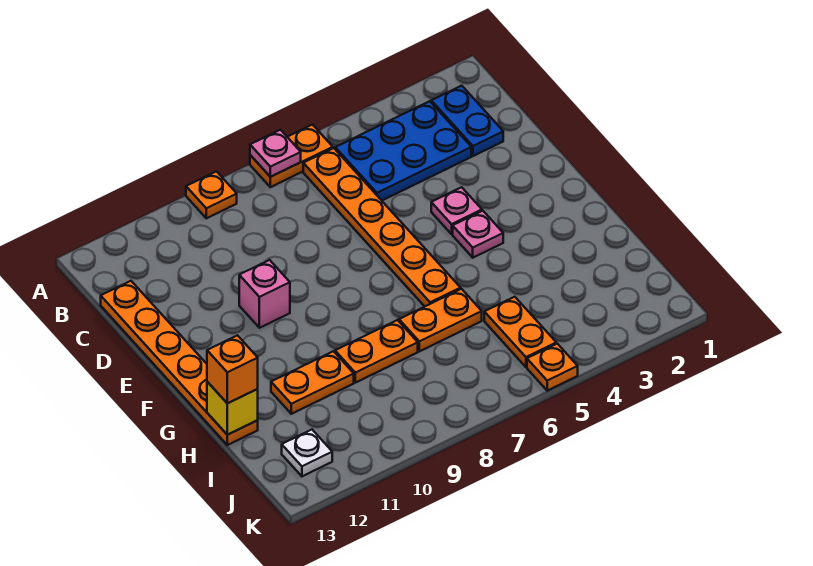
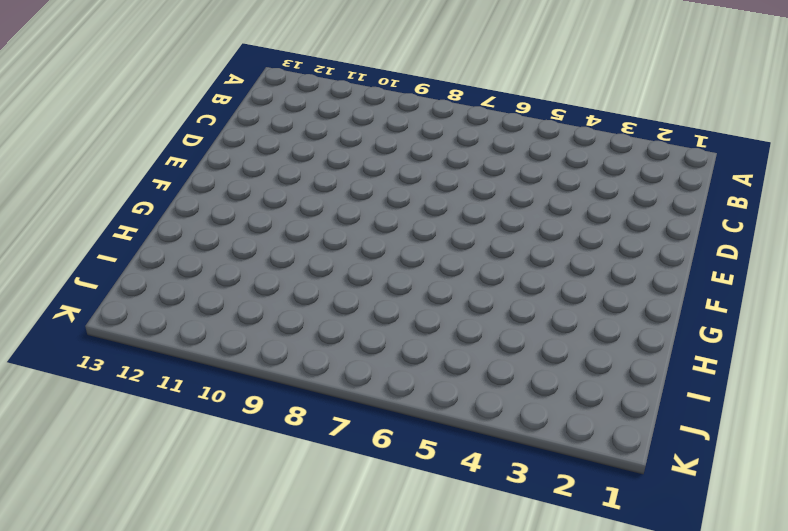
none -> orange plate A6:A7 level 1
none -> orange plate A9 level 1
none -> blue plate B2:C2 level 1

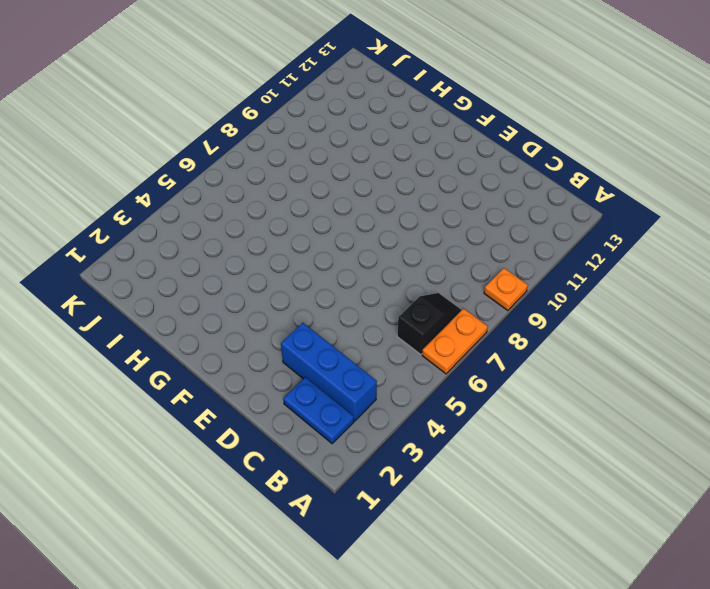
blue brick B3:D3 level 1 -> blue plate B3:C5 level 1
black slope B6:B7 level 1 top 6 -> orange plate B6:G6 level 1
none -> orange plate C13:H13 level 1
none -> pink plate E4 level 1
none -> pink brick E10 level 1

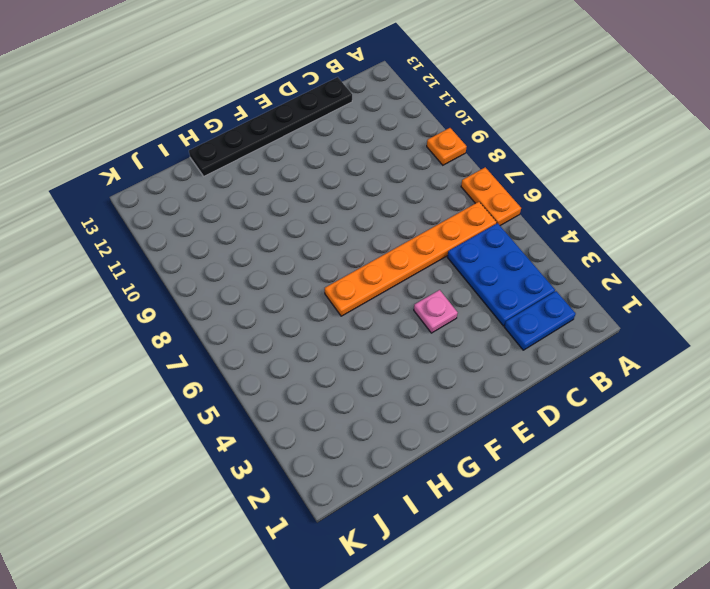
black plate C13:H13 level 1 -> orange plate C13:H13 level 1
none -> pink brick E10 level 1
none -> pink plate F4 level 1
none -> orange plate H6:H7 level 1

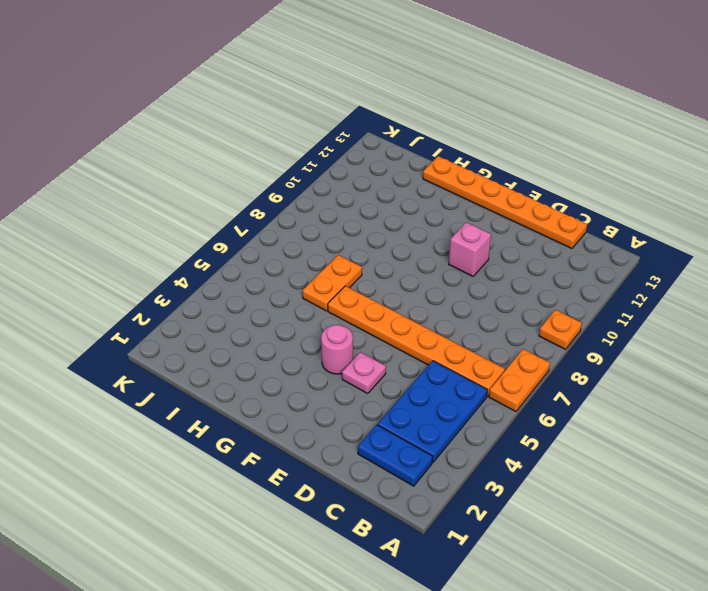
pink round brick F4 level 1 -> pink plate F4 level 1
none -> orange plate H8:H9 level 1
none -> orange plate H10:H11 level 1
none -> orange plate I5:J5 level 1

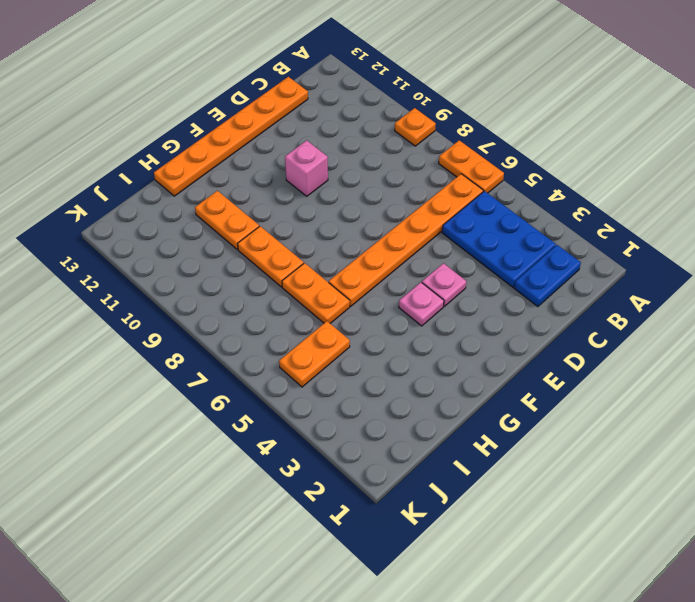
none -> white plate J12 level 1
none -> orange plate K5 level 1
none -> pink plate A7 level 2

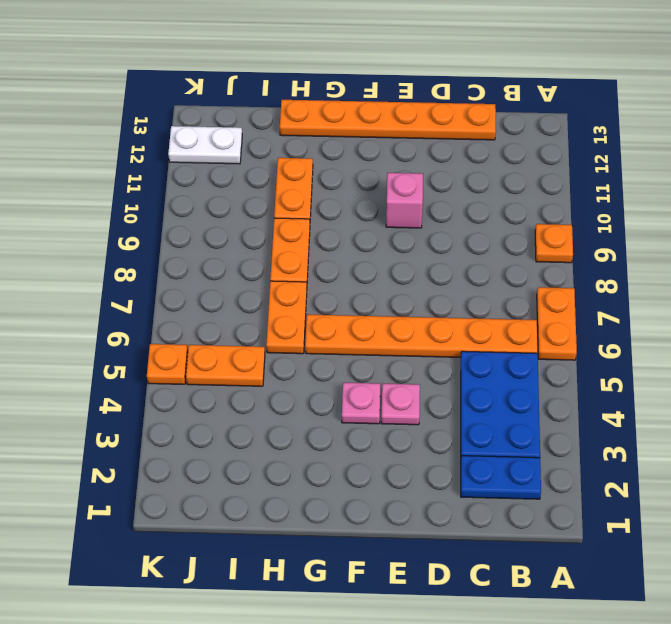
white plate J12:K12 level 1 -> white plate J12 level 1
none -> pink plate A7 level 2
none -> yellow brick H13 level 2
none -> orange brick H13 level 3

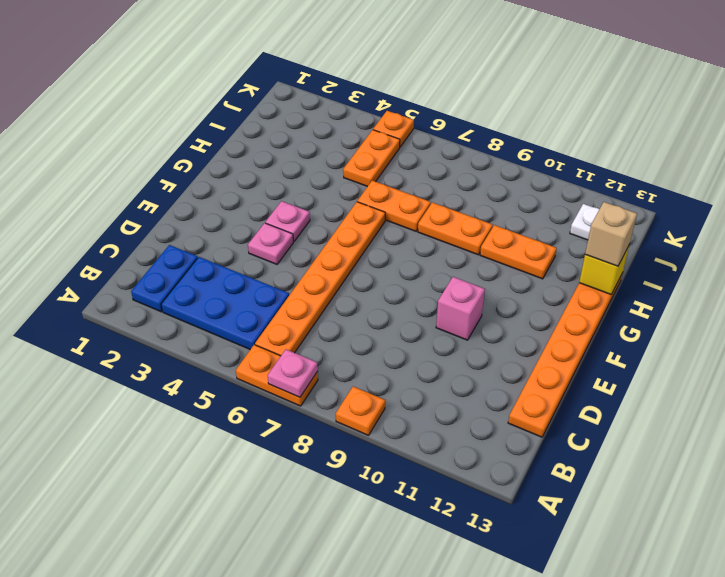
tan brick H13 level 3 -> orange brick H13 level 3

